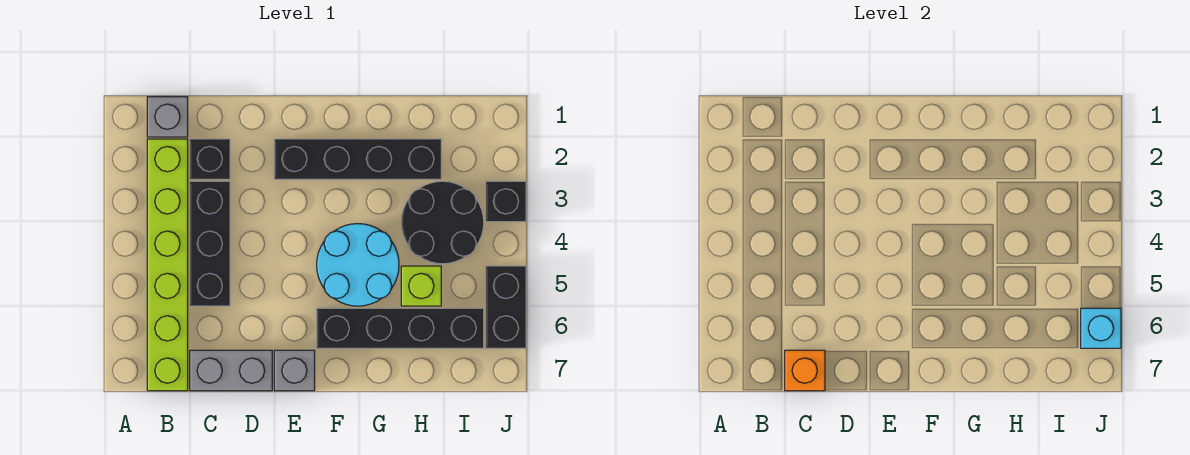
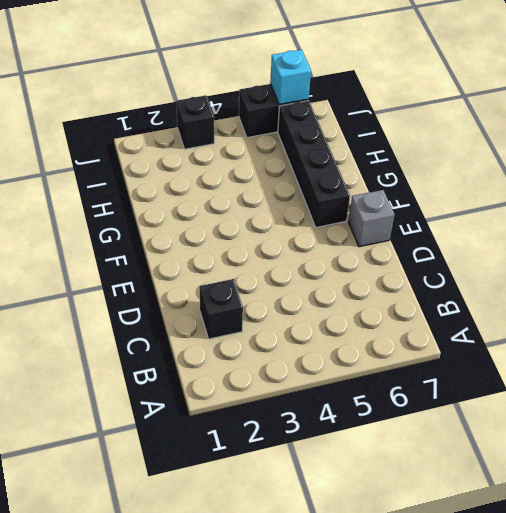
none -> grey brick B1 level 1
none -> lime brick B2:B7 level 1
none -> black brick C3:C5 level 1

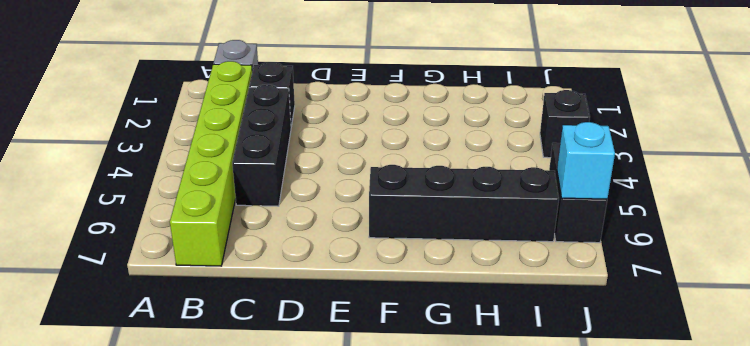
none -> grey brick C7:D7 level 1
none -> black brick E2:H2 level 1
none -> grey brick E7 level 1

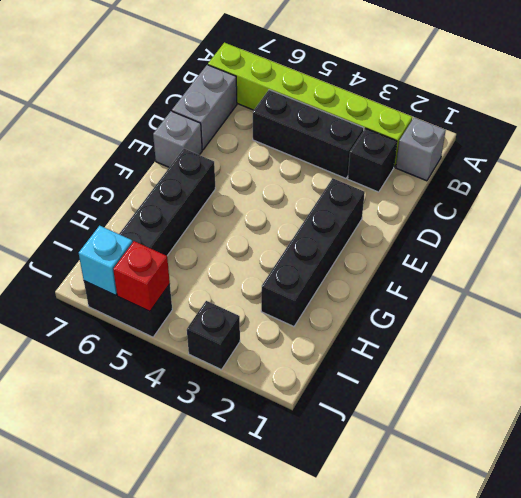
red brick J5 level 2 -> none
none -> cyan round brick F4:G5 level 1
none -> black round brick H3:I4 level 1
none -> lime brick H5 level 1

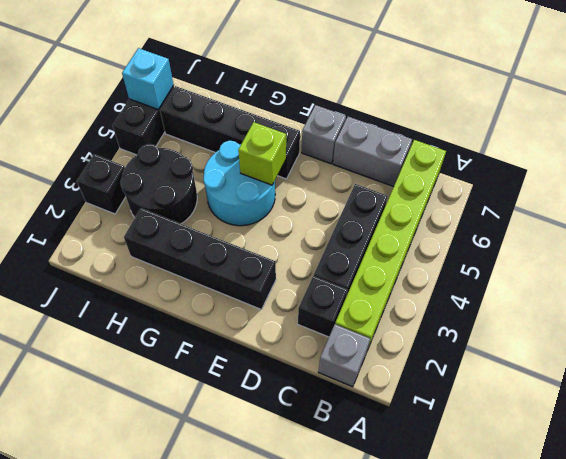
lime brick F5 level 2 -> lime brick H5 level 1
none -> orange brick C7 level 2

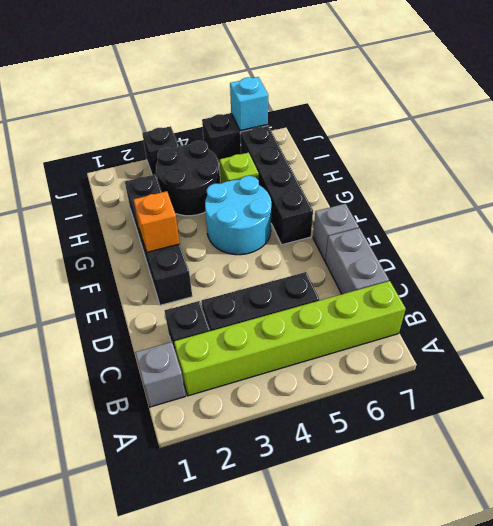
orange brick F2 level 2 -> orange brick C7 level 2

